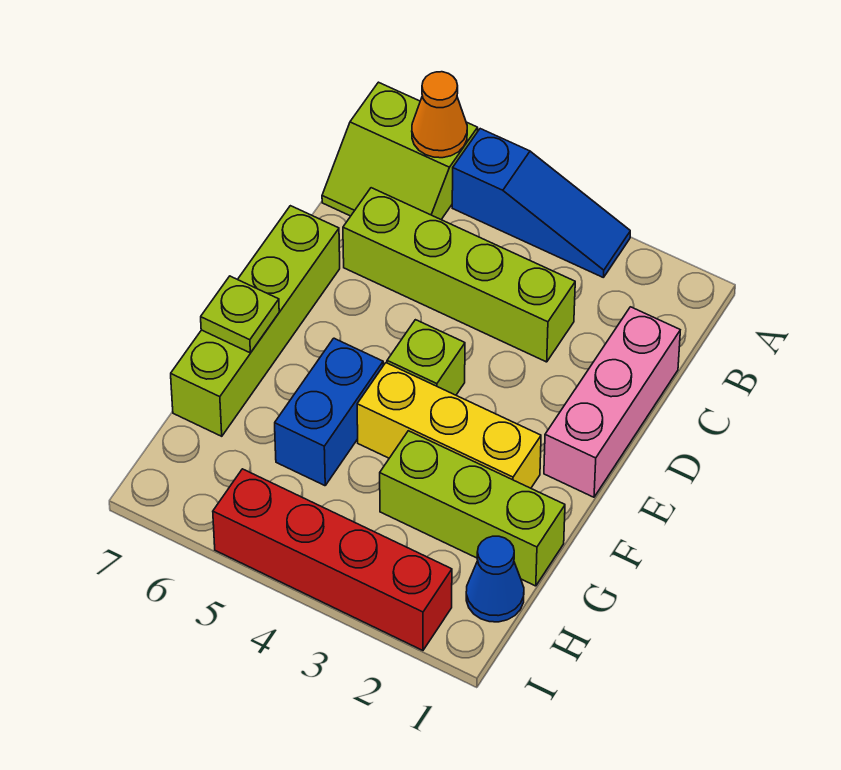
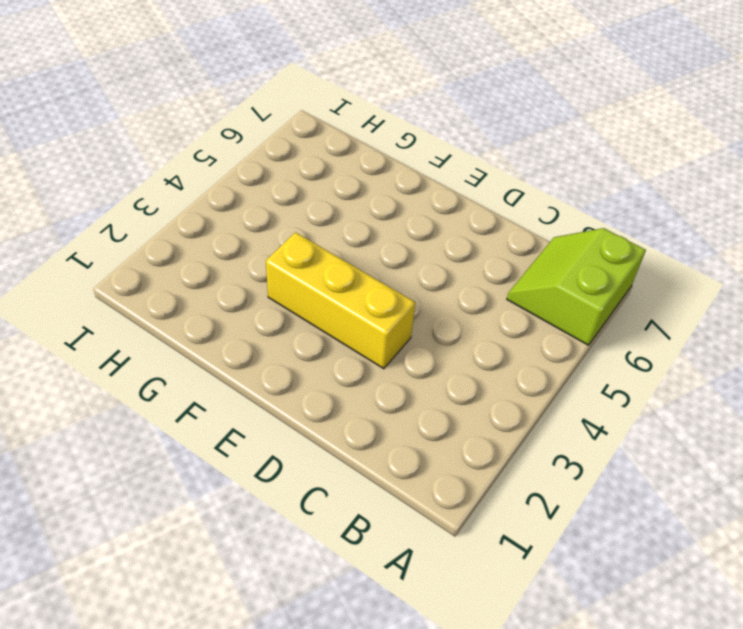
yellow brick D3:F3 level 1 -> yellow brick F2:F4 level 1
none -> blue slope A3:A5 level 1 top 5
none -> pink brick C1:E1 level 1
none -> lime brick C3:C6 level 1

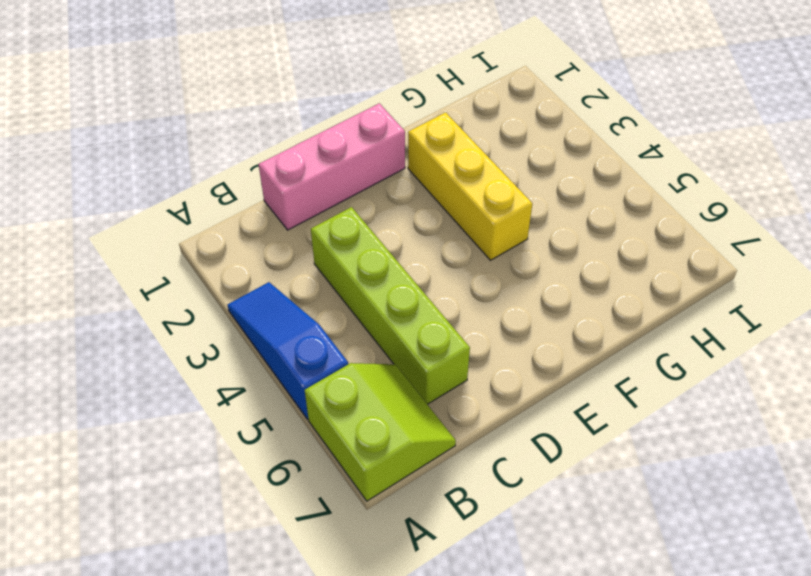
none -> lime brick D7:G7 level 1
none -> lime brick E4 level 1
none -> blue brick F5:G5 level 1

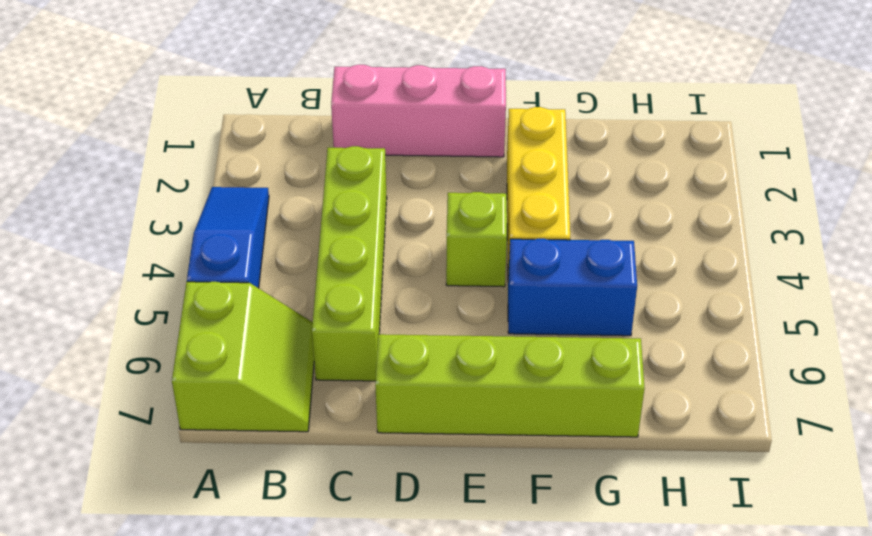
none -> lime brick G1:G3 level 1
none -> blue cone H1 level 1
none -> red brick I2:I5 level 1

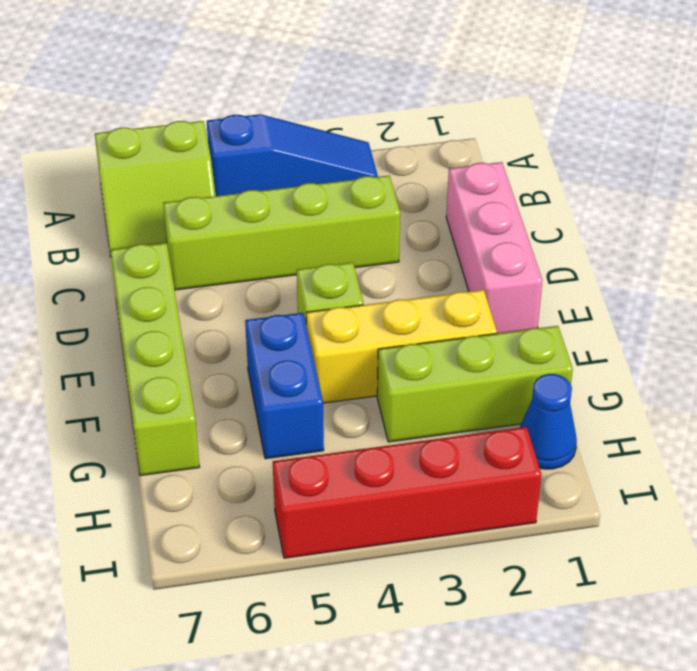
none -> orange cone A6 level 2
none -> lime plate F7 level 2

